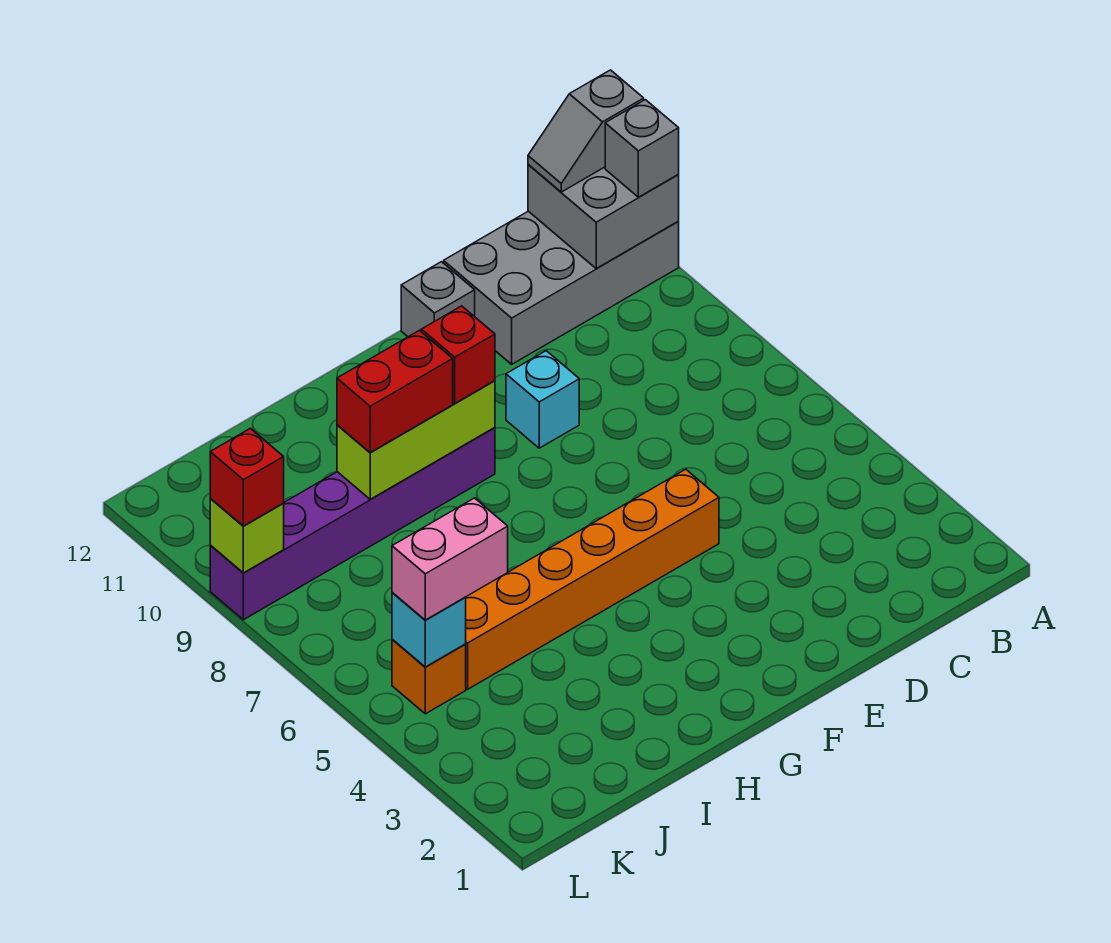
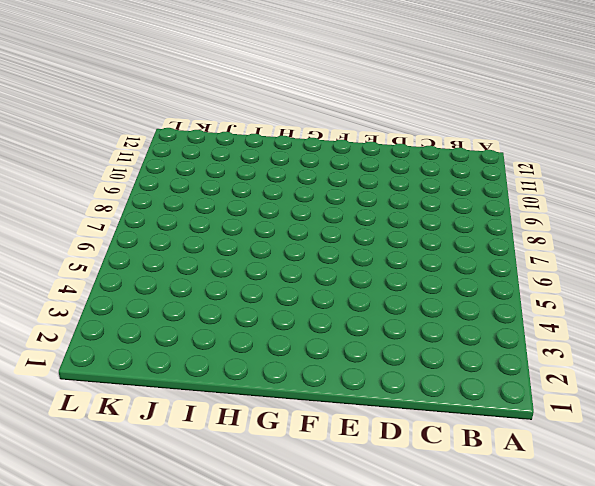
none -> grey brick A11:D12 level 1
none -> orange brick E5:J5 level 1
none -> cyan brick E9 level 1

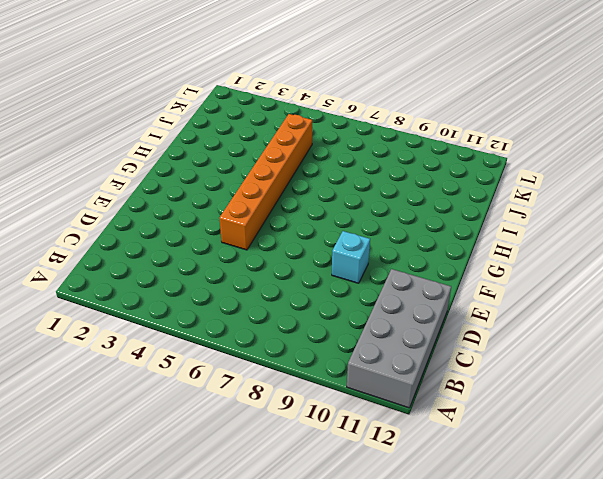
none -> grey brick E12 level 1
none -> purple brick G9:L9 level 1
none -> orange brick K5 level 1

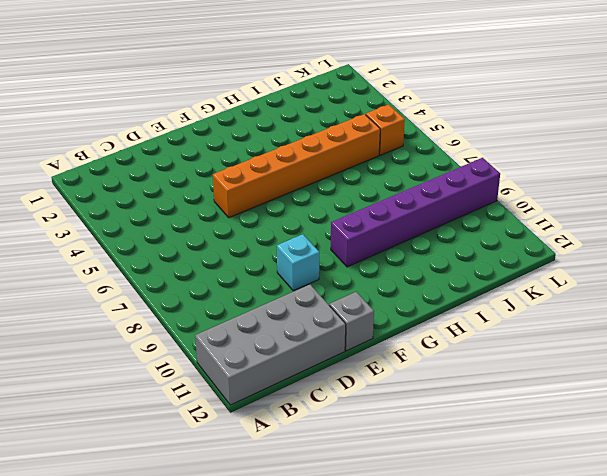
none -> grey brick A11:B12 level 2
none -> lime brick G9:I9 level 2
none -> cyan brick K5 level 2

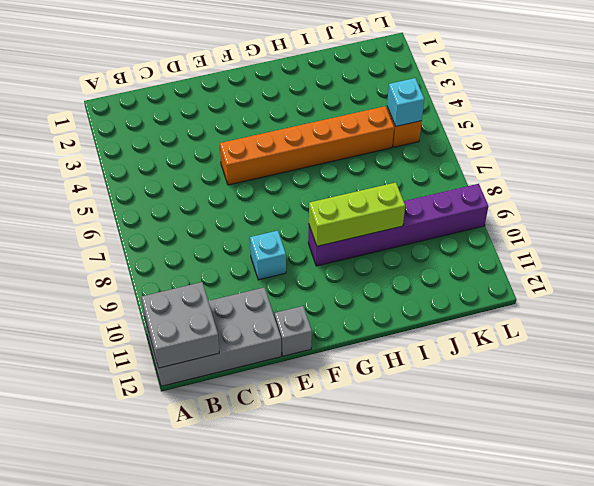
none -> lime brick L9 level 2
none -> grey brick A11 level 3
none -> grey slope A12:B12 level 3 top A

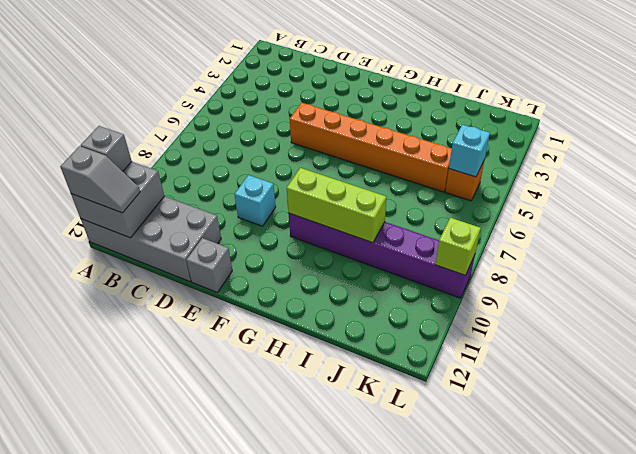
none -> red brick G9 level 3
none -> red brick H9:I9 level 3
none -> pink brick J5:K5 level 3

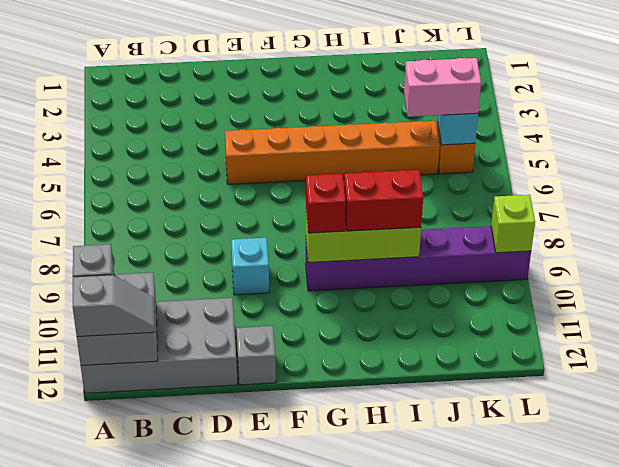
none -> red brick L9 level 3

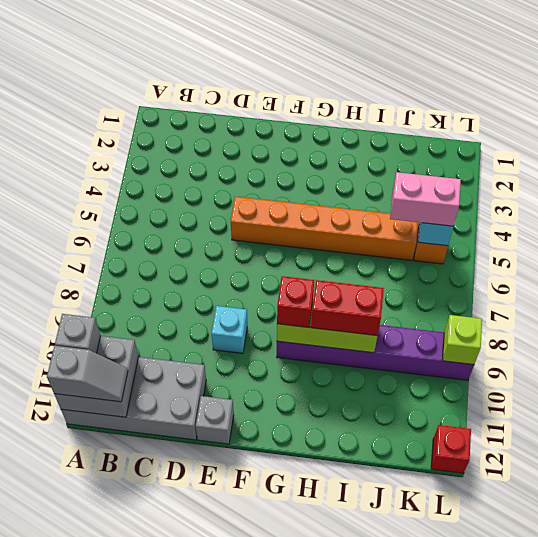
red brick L12 level 1 -> red brick L9 level 3

